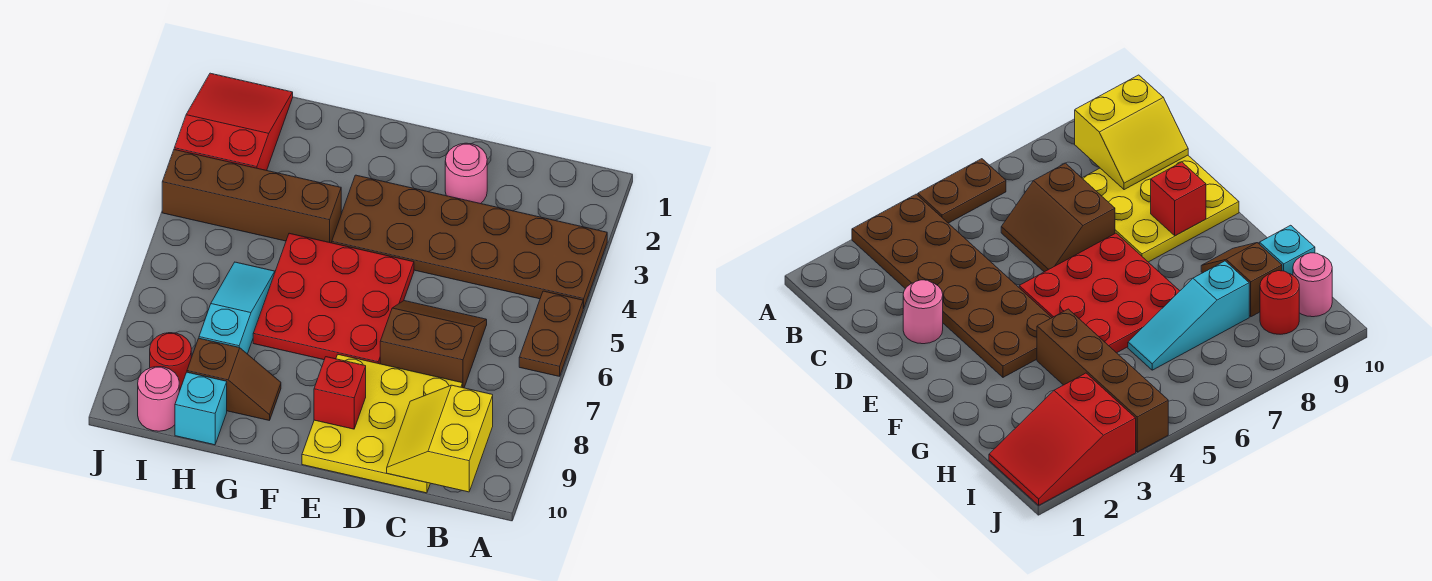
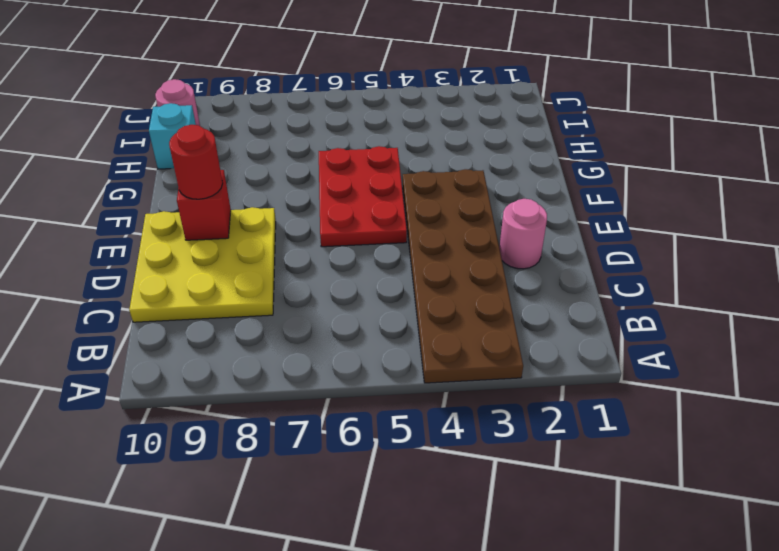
red plate E5:G6 level 1 -> red plate E5:G7 level 1
red round brick E9 level 3 -> red round brick I9 level 1
none -> brown plate A5:A6 level 1
none -> brown slope C6:D7 level 1 top 7
none -> brown brick G4:J4 level 1

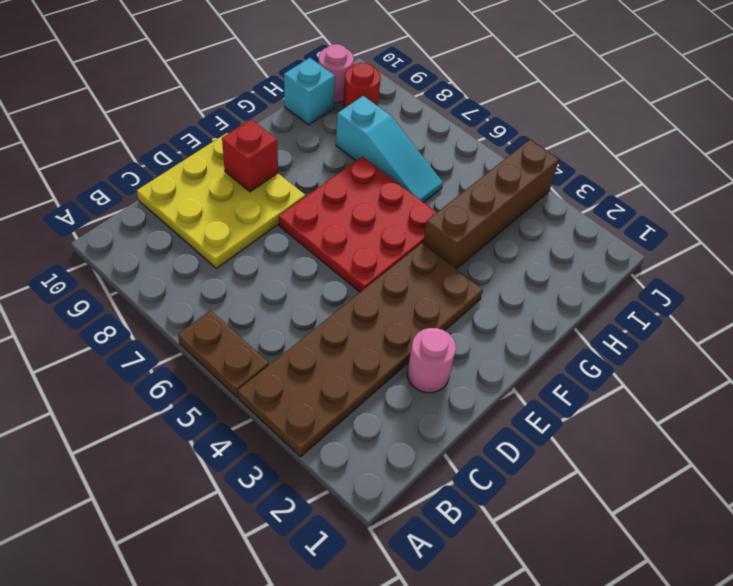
none -> brown slope C6:D7 level 1 top 7
none -> brown slope G9:H9 level 1 top H
none -> red slope I1:J3 level 1 top 3

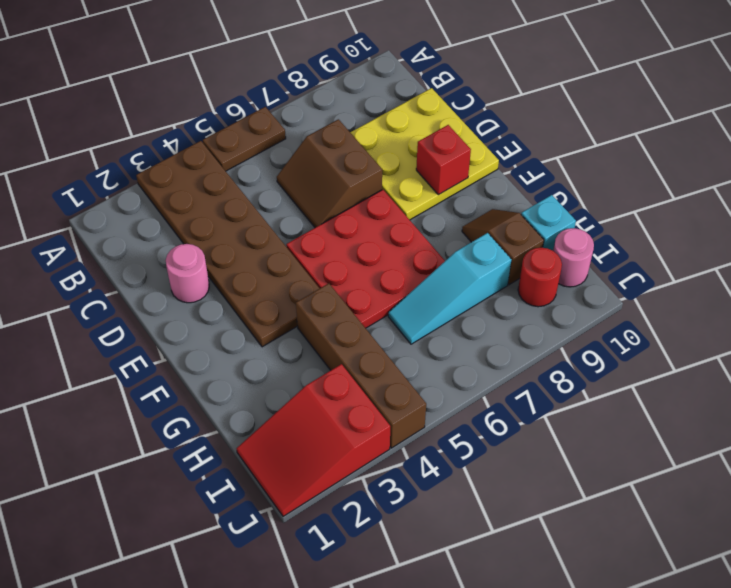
none -> yellow slope B9:C10 level 2 top B

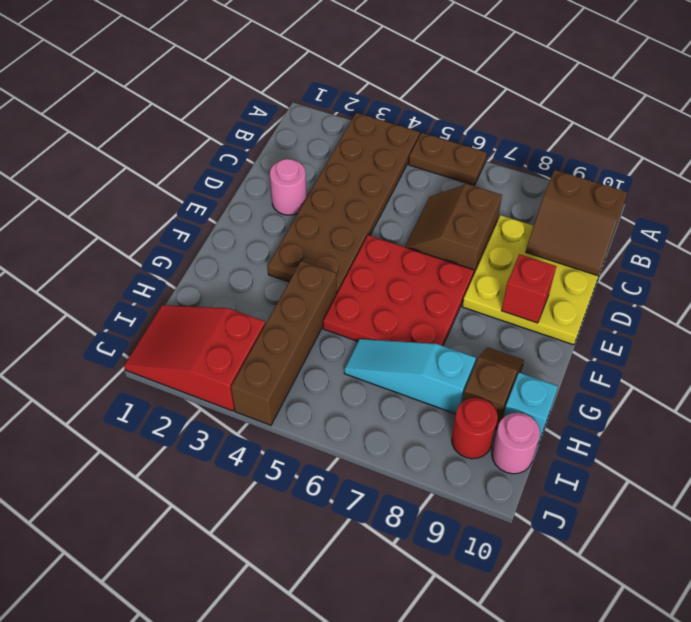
brown slope B9:C10 level 2 top B -> yellow slope B9:C10 level 2 top B

